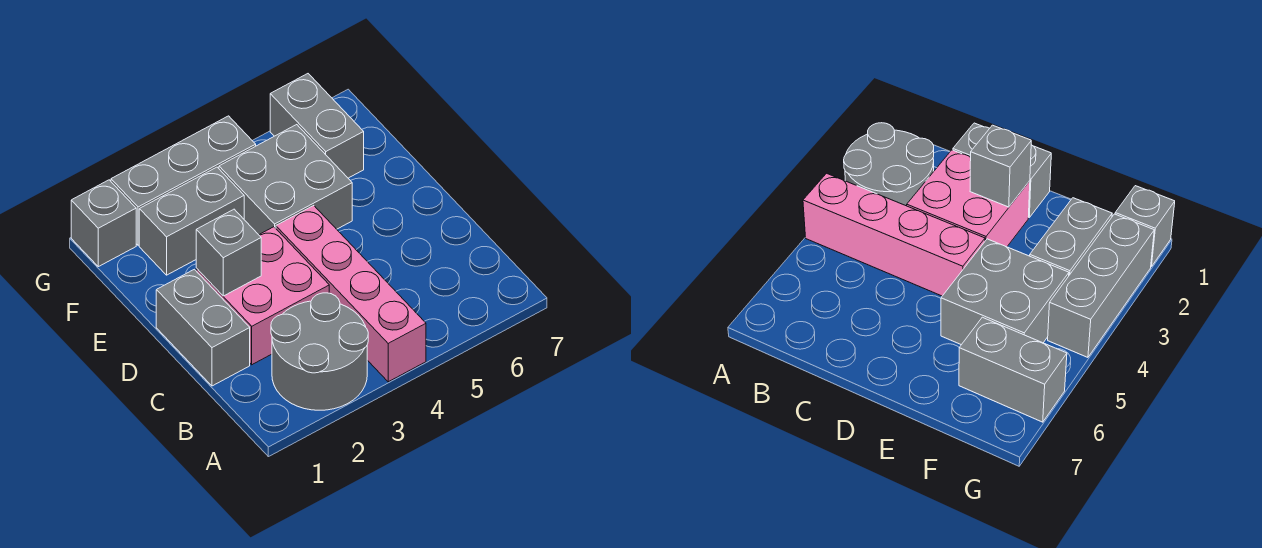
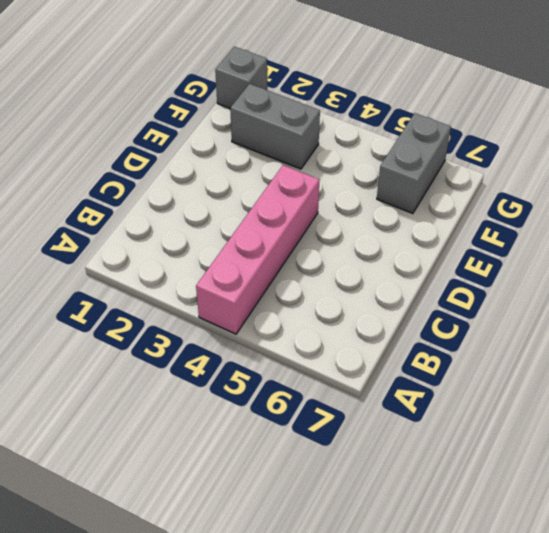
none -> grey round brick A2:B3 level 1
none -> grey brick C1:D1 level 1

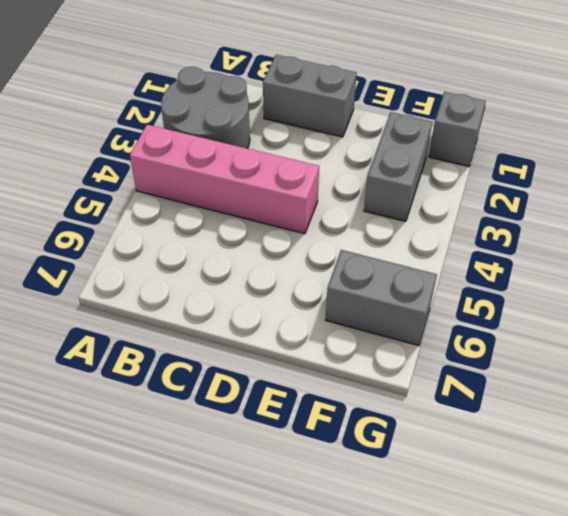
none -> pink brick C2:D3 level 1
none -> grey brick E4:F5 level 1

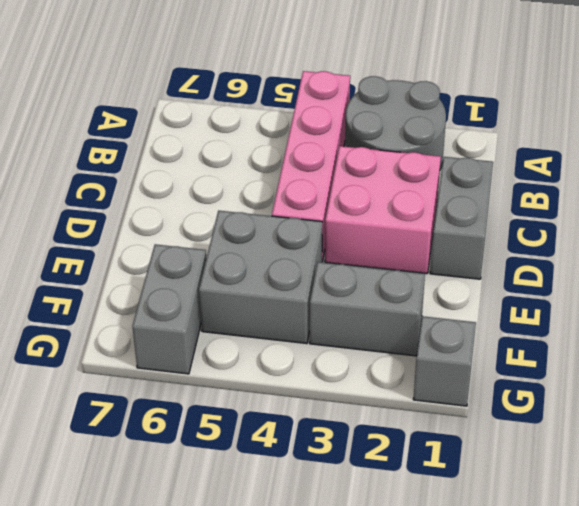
none -> grey brick G2:G4 level 1
none -> grey brick D2 level 2

